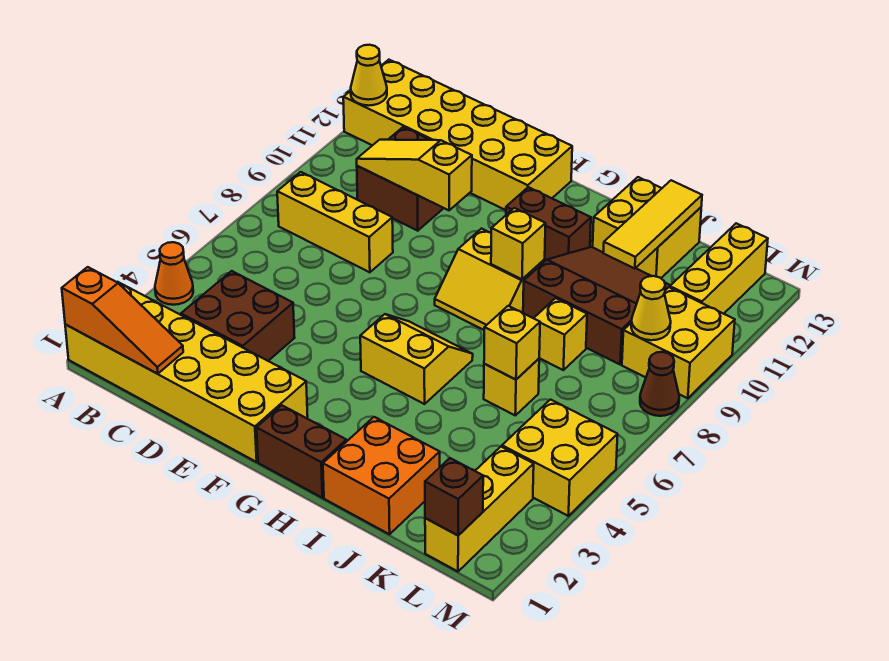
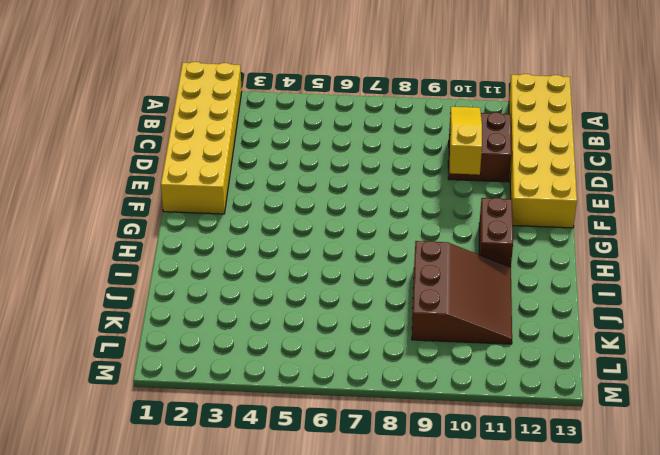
none -> orange cone A4 level 1
none -> yellow brick B8:D8 level 1
none -> brown brick C3:D4 level 1

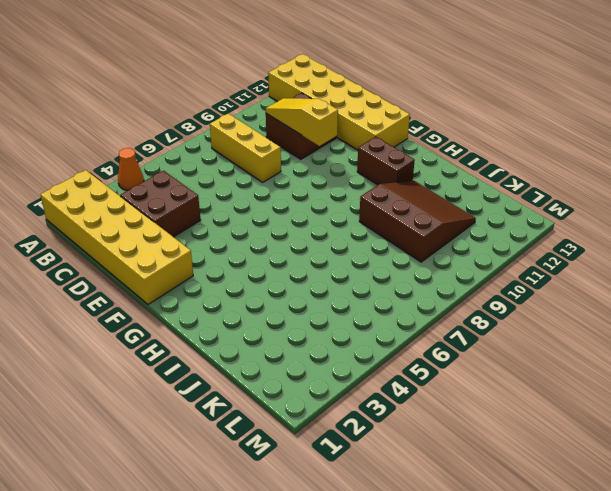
none -> brown brick G1:H1 level 1
none -> yellow slope G5:H6 level 1 top 5
none -> yellow slope G8:H9 level 1 top 9

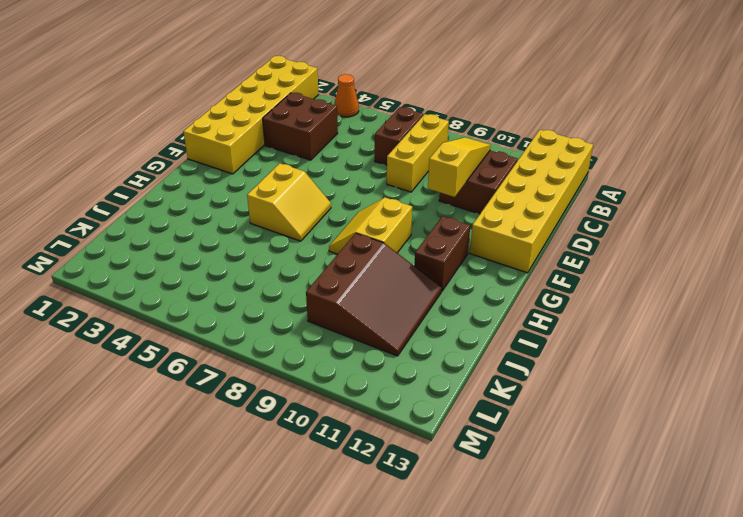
brown brick B7:C7 level 1 -> brown brick G1:H1 level 1
none -> orange brick I1:J2 level 1
none -> yellow brick I12:J13 level 1
none -> yellow brick J6 level 1

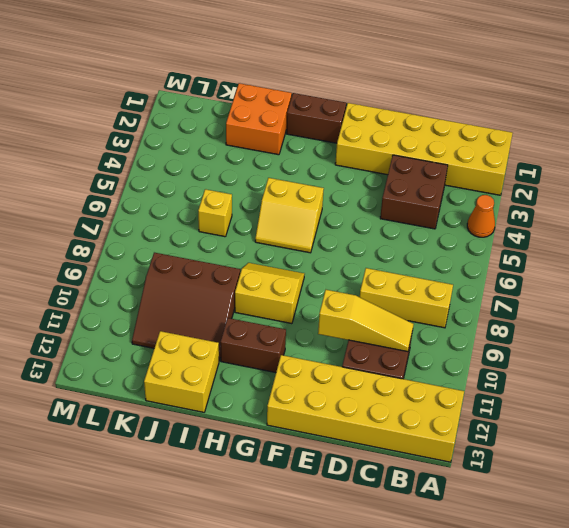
none -> yellow brick J8 level 1
none -> yellow brick L1:L3 level 1
none -> yellow brick L4:M5 level 1

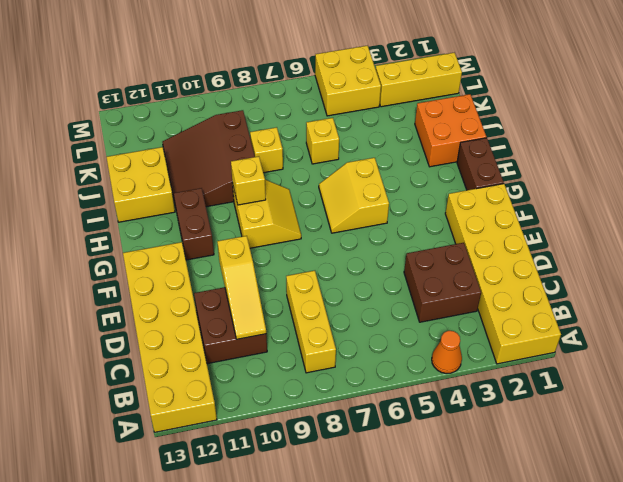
none -> yellow brick L9:M10 level 1
none -> yellow brick L11:L13 level 1
none -> brown cone M8 level 1

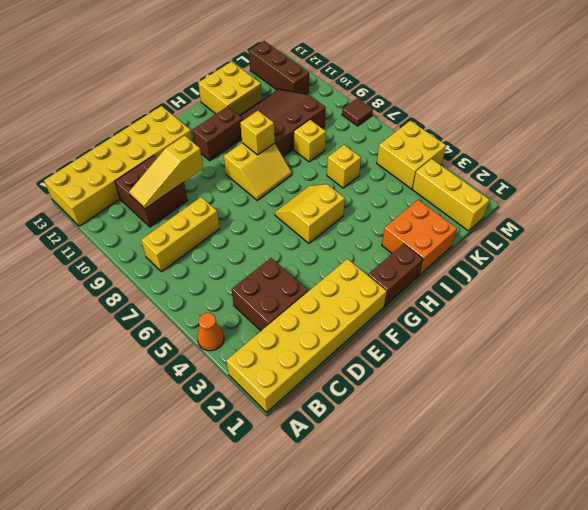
brown brick L11:L13 level 1 -> yellow brick L11:L13 level 1
brown tile M8 level 1 -> brown cone M8 level 1
none -> yellow brick L9:M10 level 1
none -> orange slope A1:C1 level 2 top A
none -> yellow cone A12 level 2

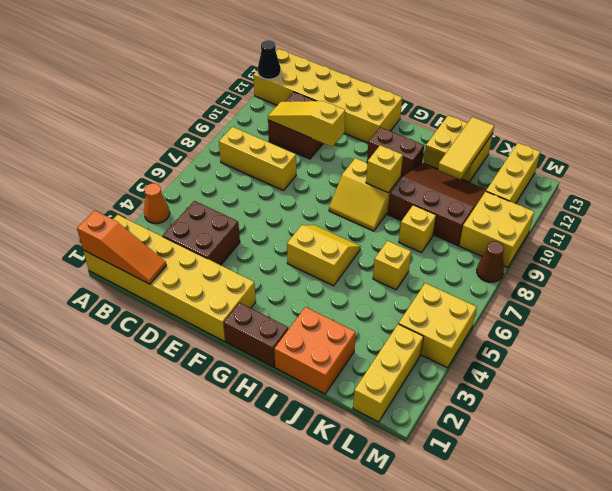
black cone A12 level 2 -> yellow cone A12 level 2
none -> yellow brick J6 level 2
none -> brown brick L1 level 2
none -> yellow cone L9 level 2

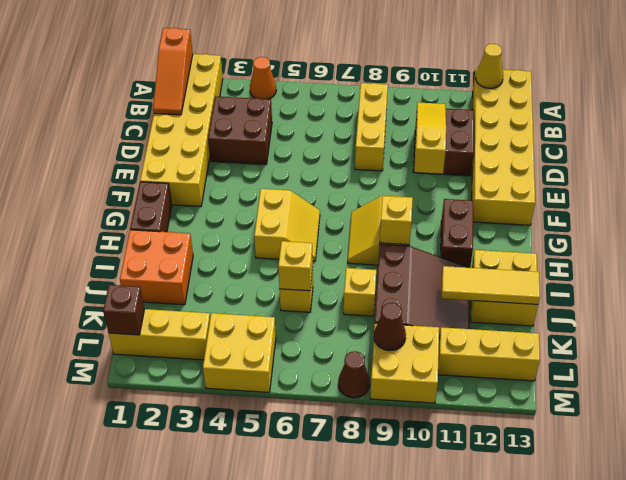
brown cone L9 level 2 -> yellow cone L9 level 2

